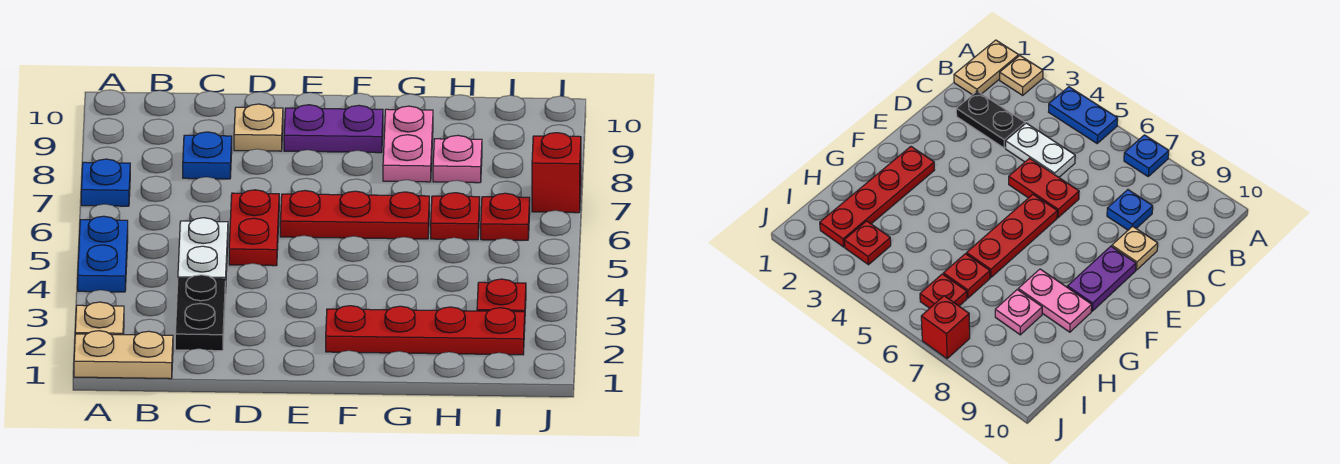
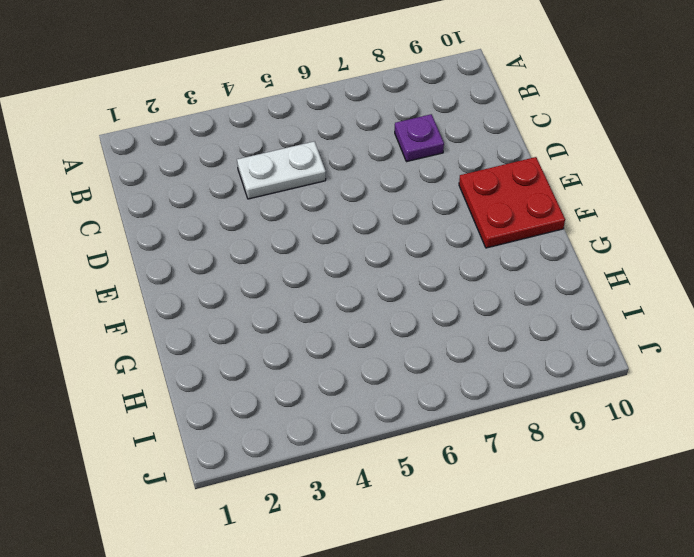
purple plate C8 level 1 -> blue plate C8 level 1
red plate E9:F10 level 1 -> purple plate E9:F9 level 1
none -> tan plate A1:B1 level 1
none -> tan plate A2 level 1
none -> blue plate A4:A5 level 1

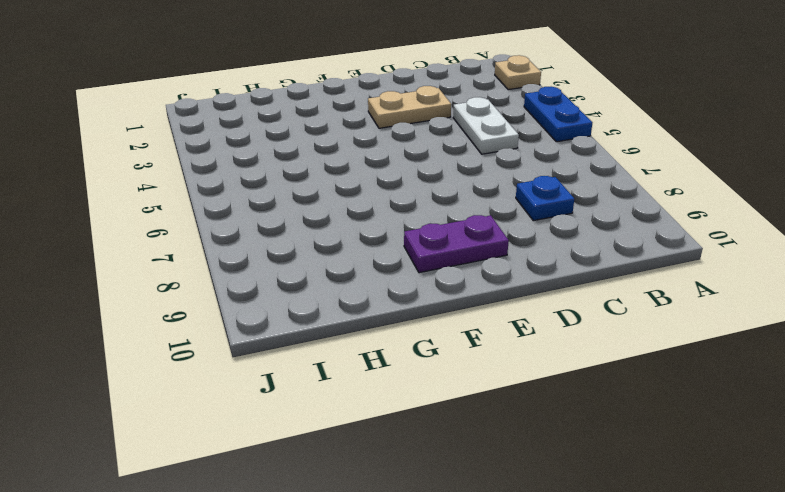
tan plate D3:E3 level 1 -> tan plate A1:B1 level 1
none -> blue plate A7 level 1
none -> black plate C2:C3 level 1
none -> red plate D5:D6 level 1

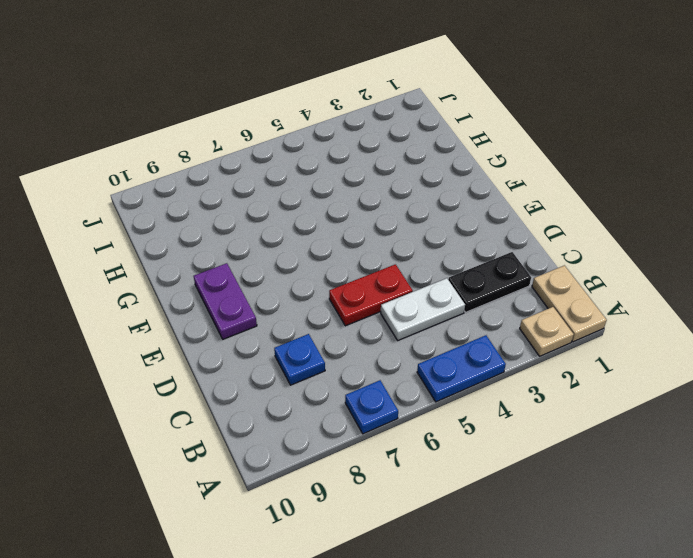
none -> tan plate D9 level 1
none -> red plate E6:G6 level 1
none -> red plate F2:I2 level 1

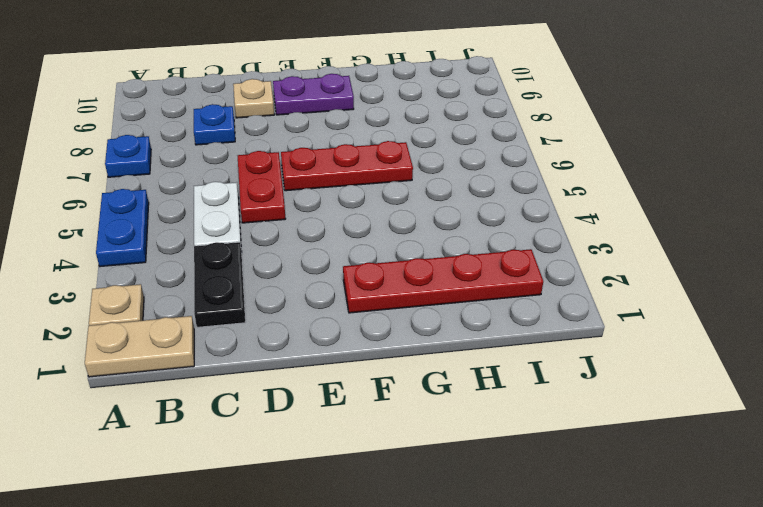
none -> pink plate G8:G9 level 1
none -> red plate H6 level 1
none -> pink plate H8 level 1

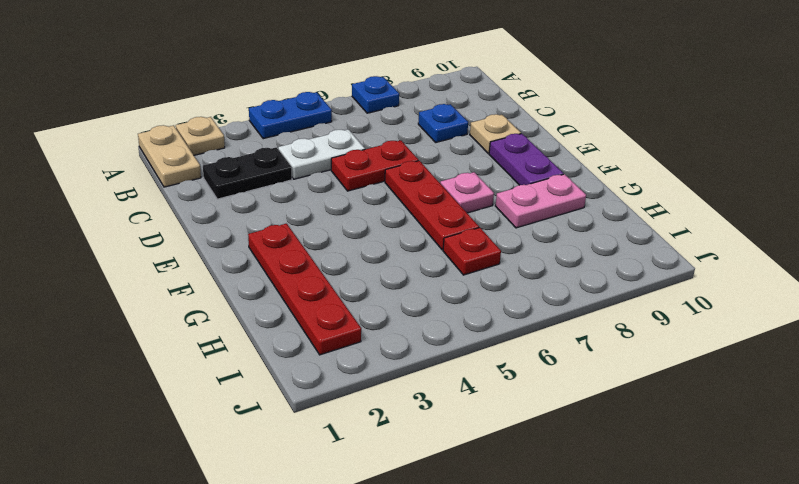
pink plate F7 level 1 -> pink plate H8 level 1
none -> red plate I3 level 1
none -> red plate I6 level 1
none -> red brick J7 level 1

